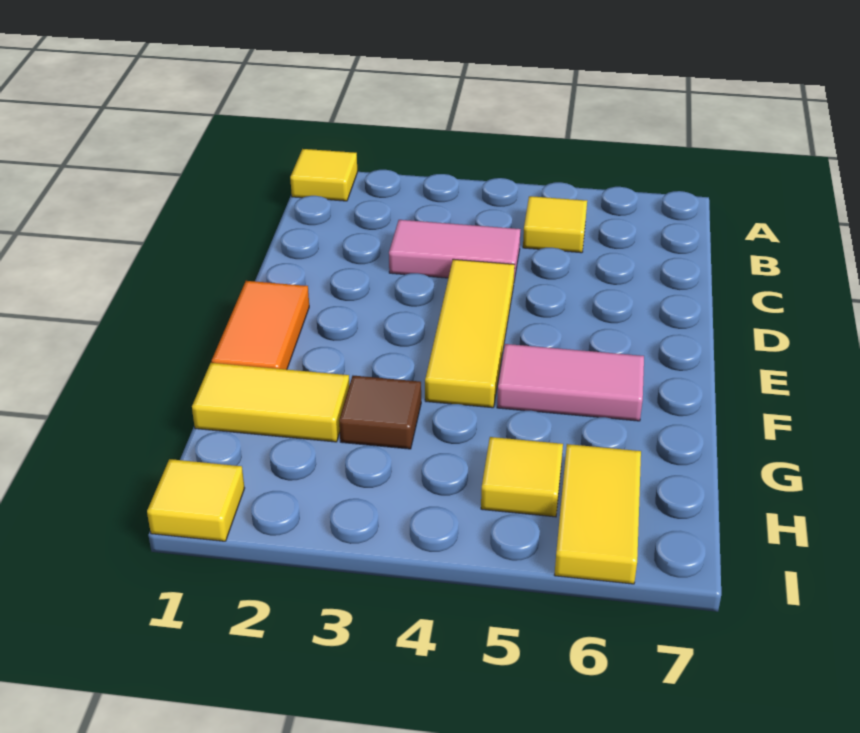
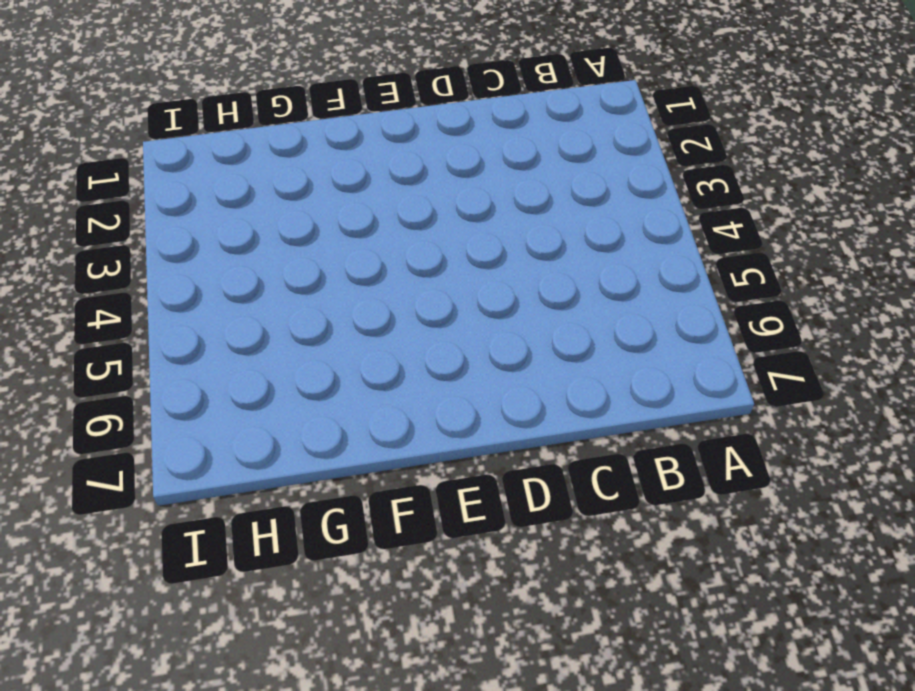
none -> yellow tile A1 level 1
none -> yellow tile B5 level 1

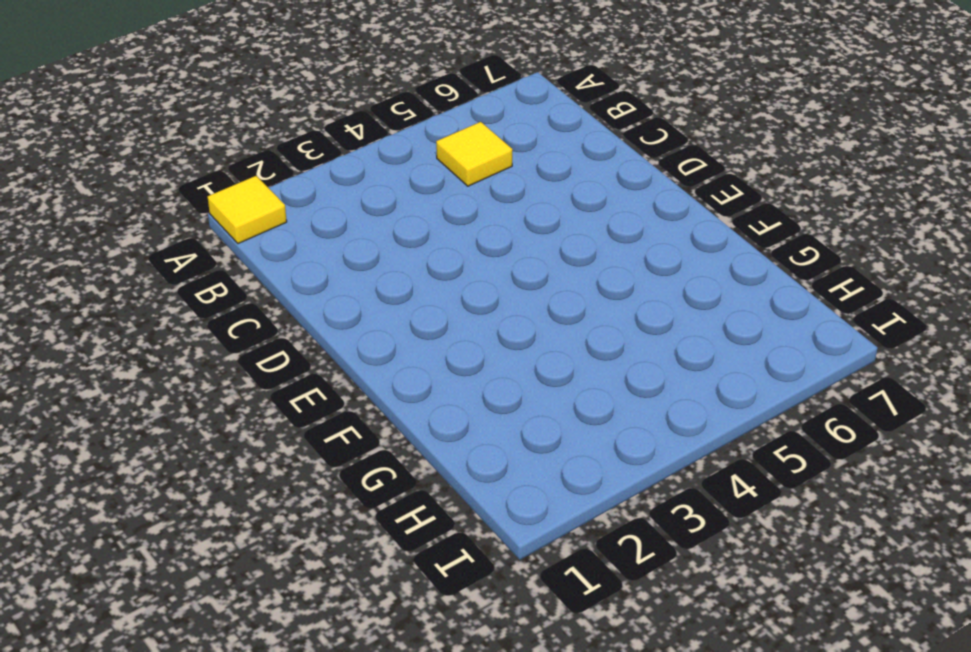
none -> pink tile C3:C4 level 1
none -> yellow tile D4:F4 level 1

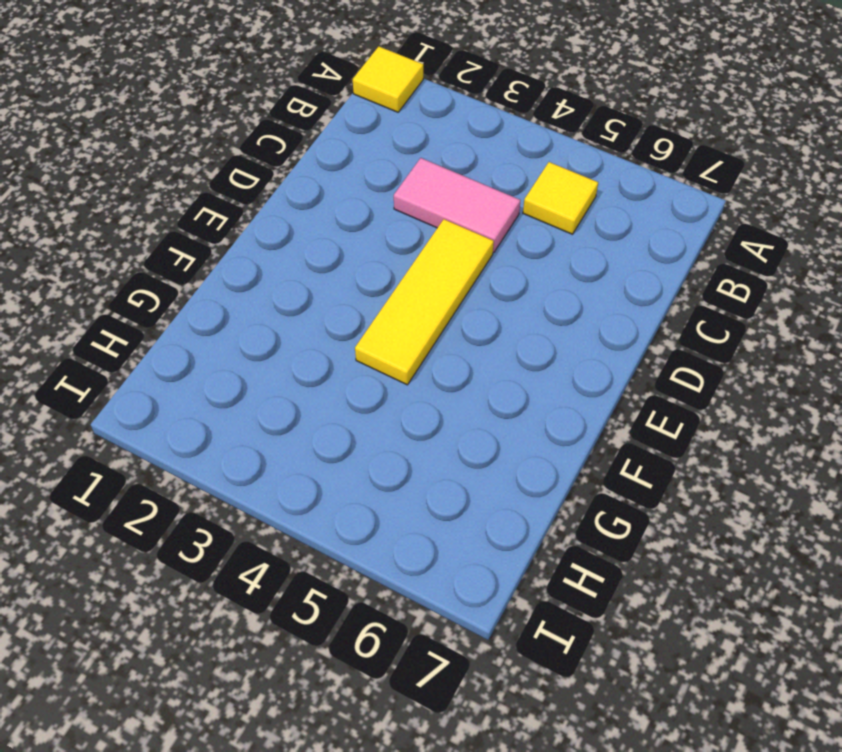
none -> orange tile E1:F1 level 1
none -> pink tile F5:F6 level 1

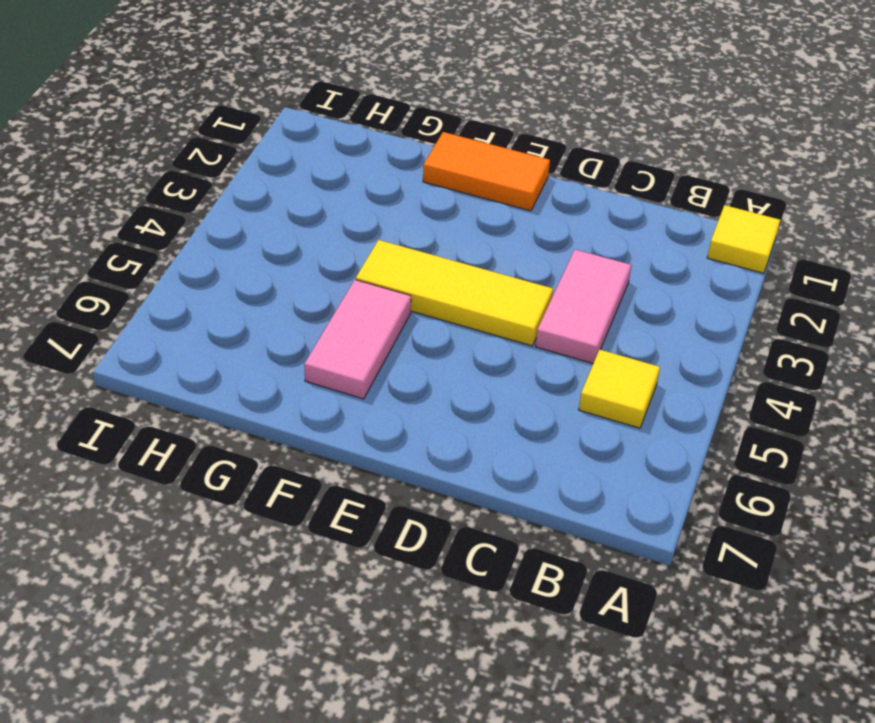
none -> yellow tile G1:G2 level 1
none -> brown tile G3 level 1

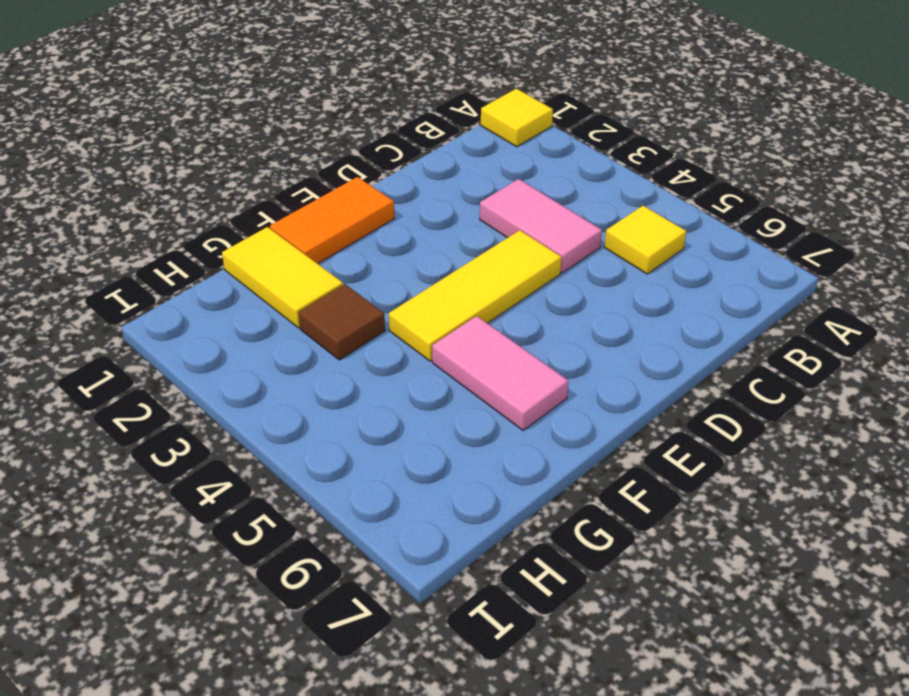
none -> yellow tile H5 level 1
none -> yellow tile H6:I6 level 1

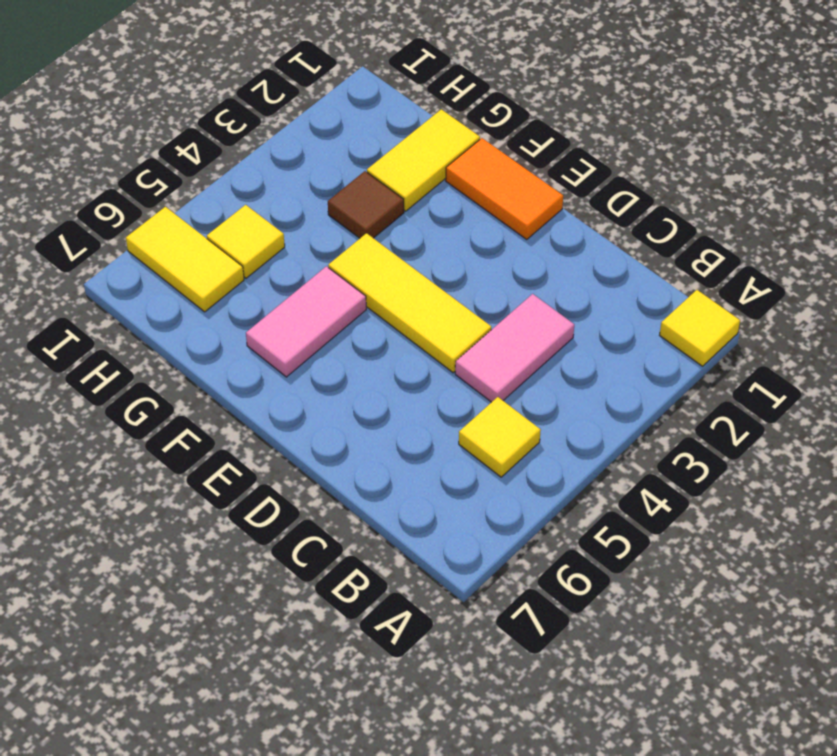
none -> yellow tile I1 level 1

